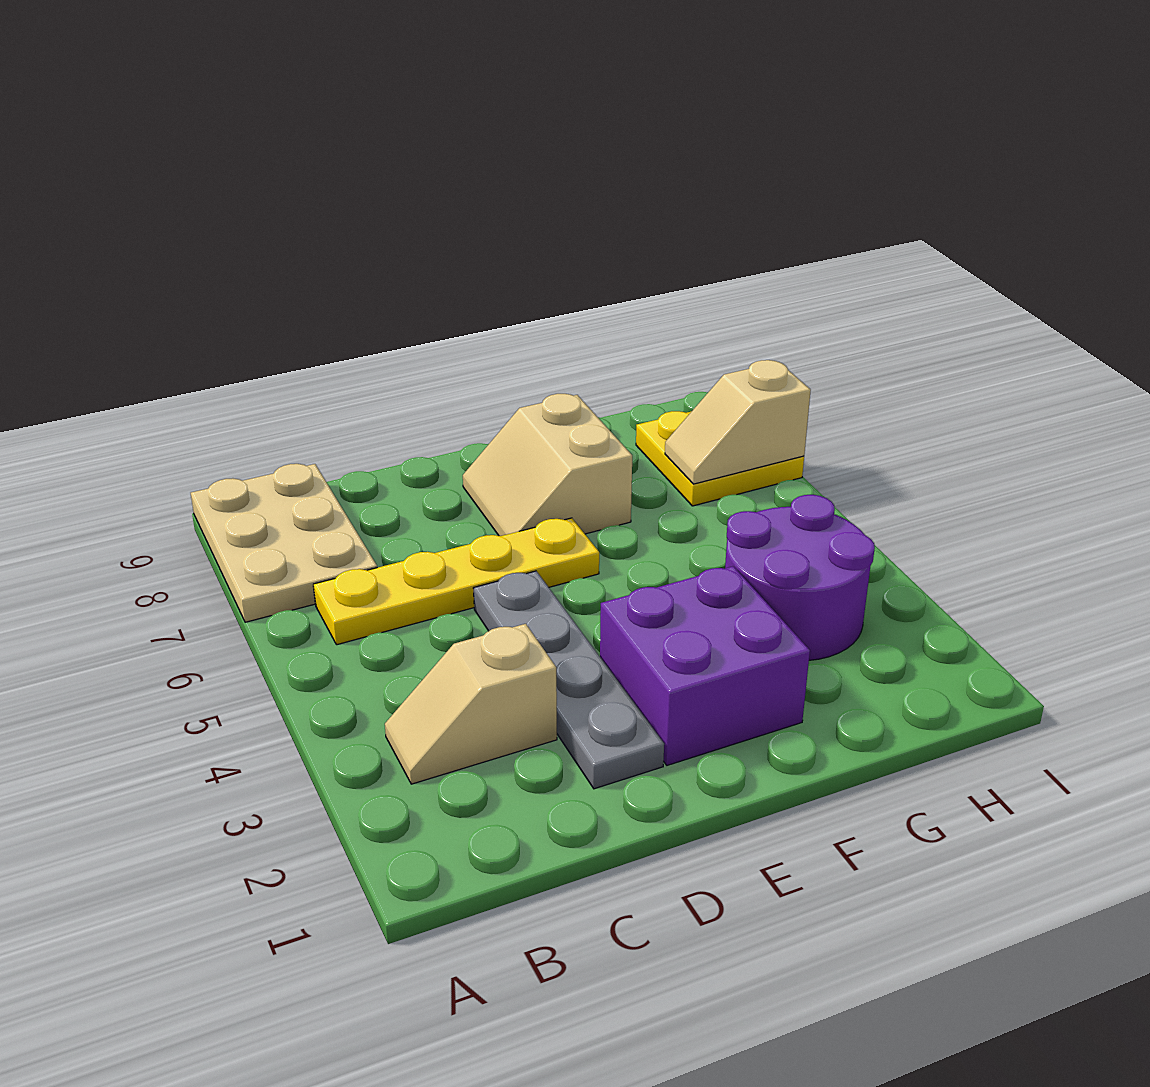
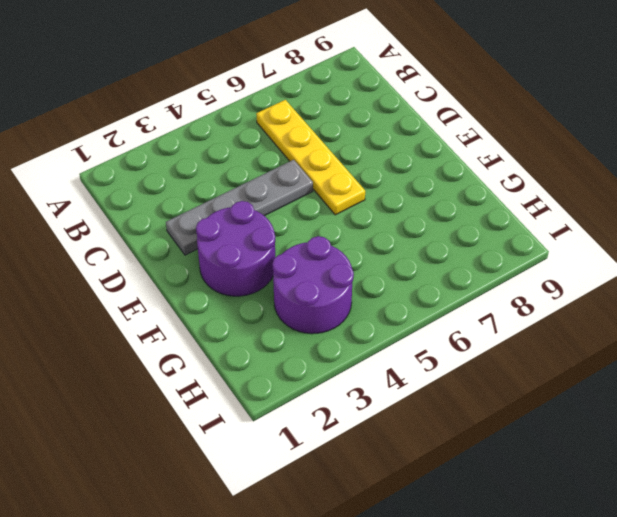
purple round brick E2:F3 level 1 -> purple brick E2:F3 level 1
none -> tan plate A7:B9 level 1
none -> tan slope B3:C3 level 1 top C

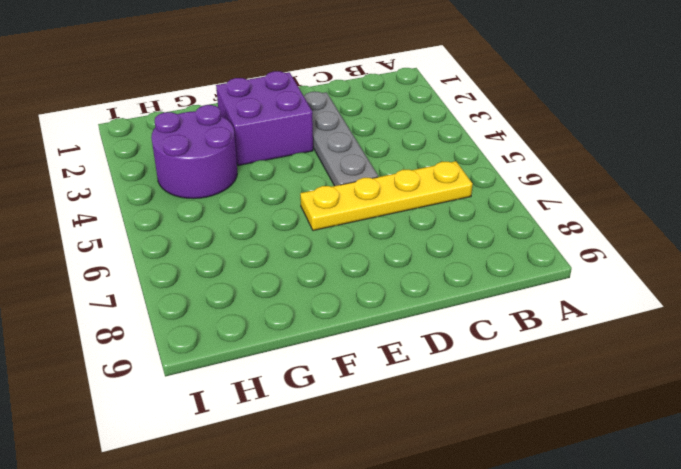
none -> tan plate A7:B9 level 1
none -> tan slope B3:C3 level 1 top C

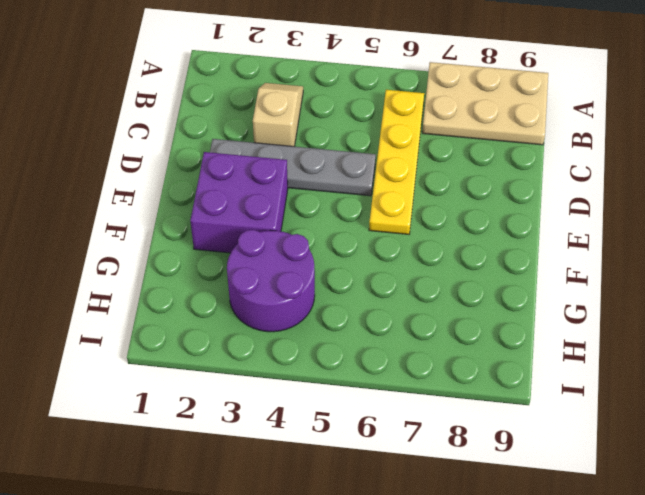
none -> tan slope E7:F8 level 1 top F
none -> yellow plate H7:I8 level 1

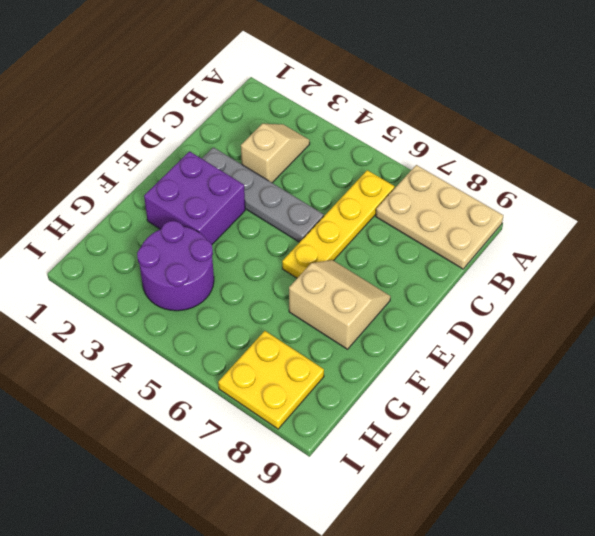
none -> tan slope H7:I7 level 2 top I

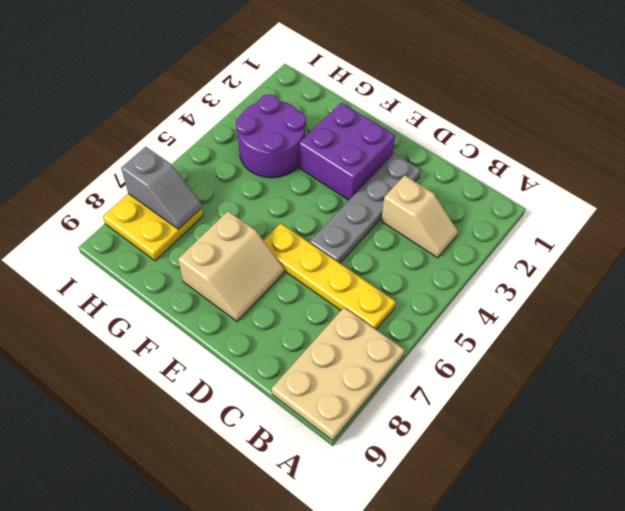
grey slope H7:I7 level 2 top I -> tan slope H7:I7 level 2 top I

